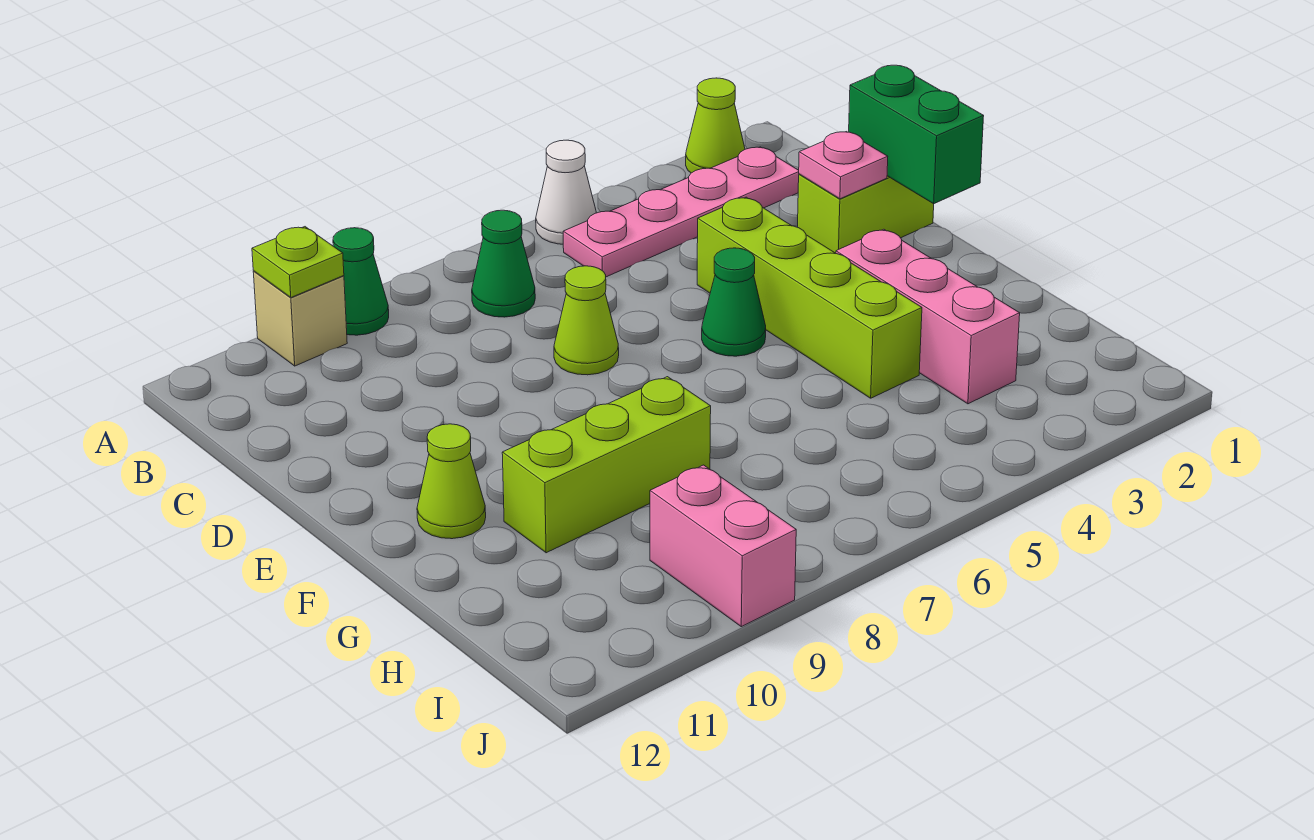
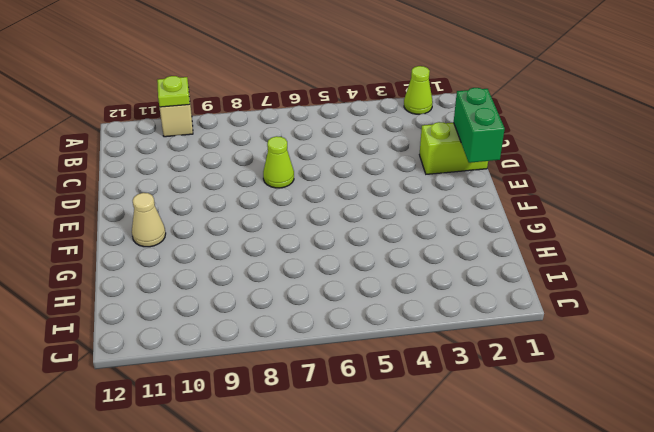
tan cone F11 level 1 -> lime cone F11 level 1
none -> white cone A5 level 1
none -> green cone A9 level 1
none -> pink plate B2:B5 level 1

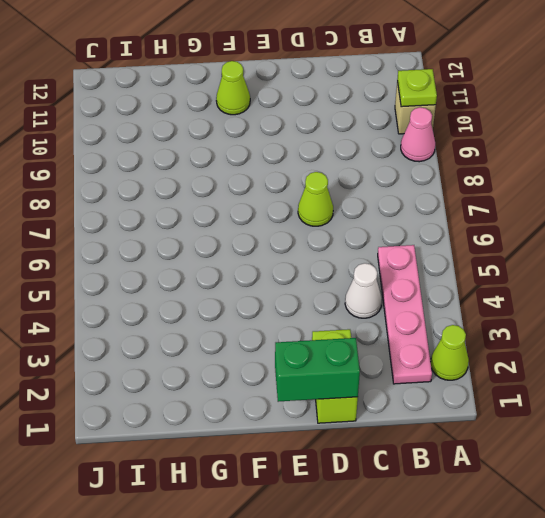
pink cone A9 level 1 -> green cone A9 level 1
white cone C4 level 1 -> white cone A5 level 1
none -> green cone B7 level 1
none -> lime brick D4:G4 level 1
none -> green cone E5 level 1

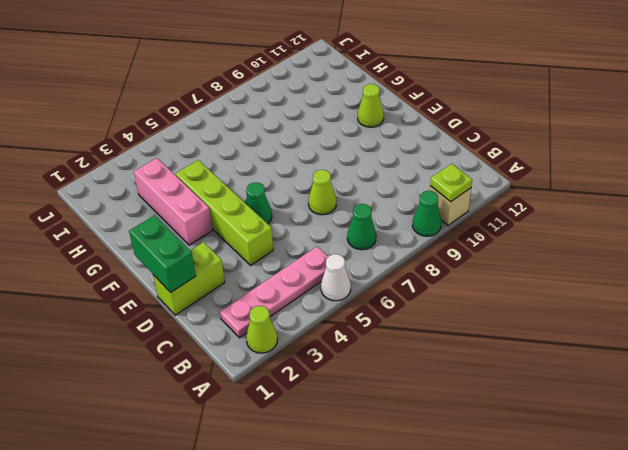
none -> lime brick G8:G10 level 1
none -> pink brick I9:J9 level 1
none -> pink plate D2 level 2

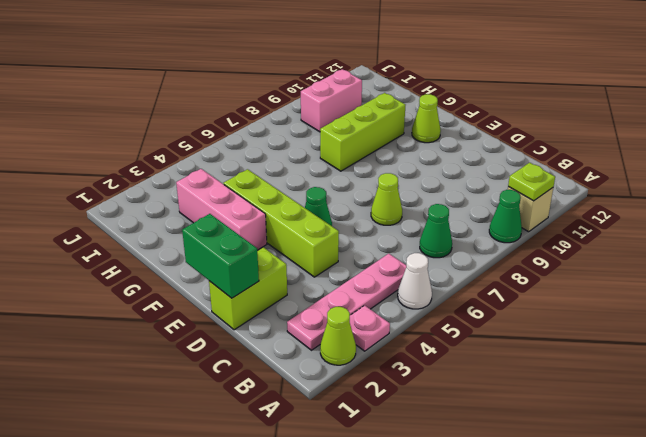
pink plate A3 level 1 -> pink plate D2 level 2
pink brick I9:I10 level 1 -> pink brick I9:J9 level 1

